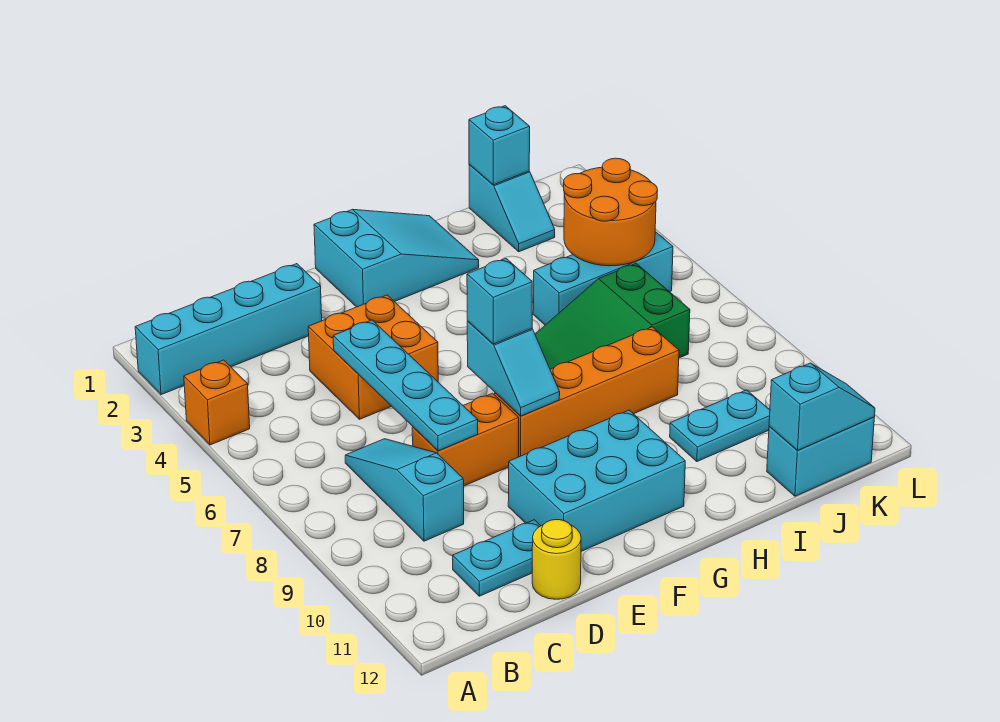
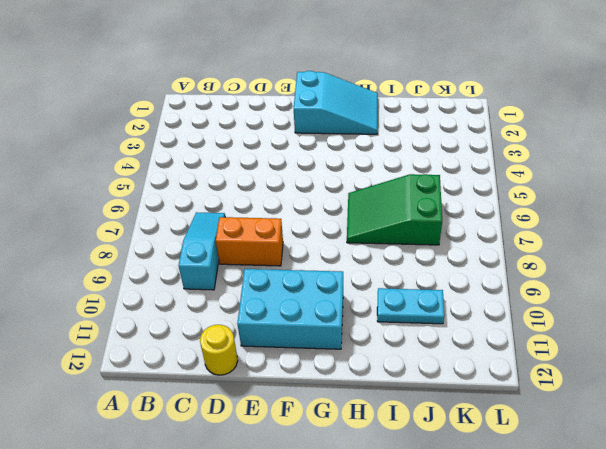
none -> cyan brick A2:D2 level 1
none -> orange brick A4 level 1
none -> cyan plate C11:D11 level 1

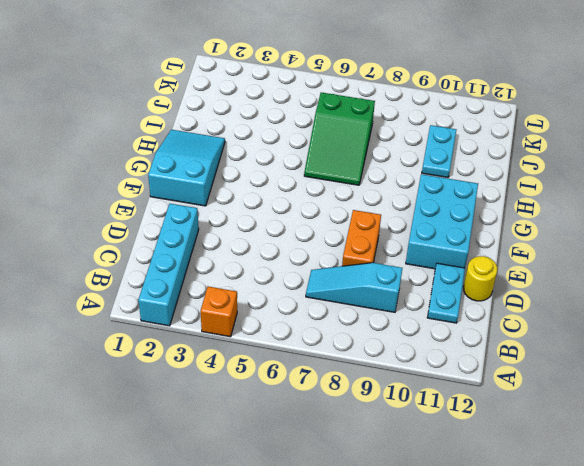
none -> orange brick D4:E5 level 1
none -> orange brick F8:I8 level 1
none -> cyan brick I5:K5 level 1

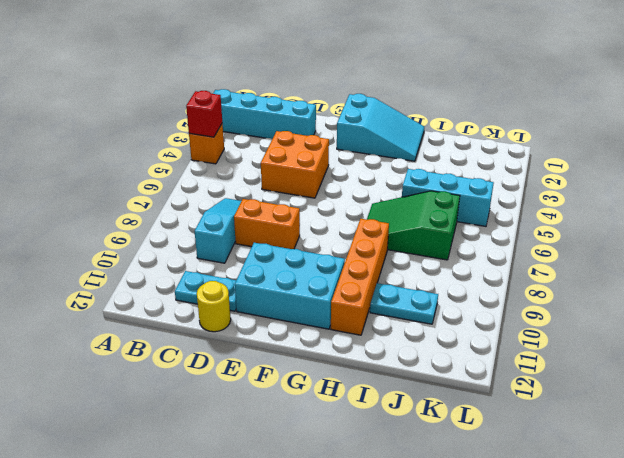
red brick A4 level 2 -> none
orange brick H8:H11 level 1 -> orange brick F8:I8 level 1
none -> cyan slope J1:J2 level 1 top 1
none -> cyan brick J12:K12 level 1
none -> cyan plate D5:D8 level 2

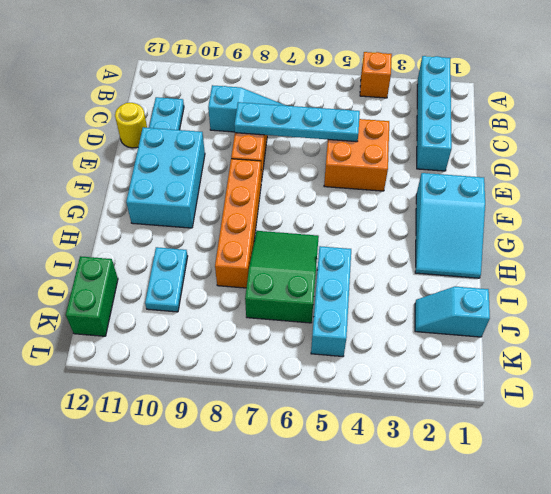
green brick J12:K12 level 1 -> cyan brick J12:K12 level 1
none -> cyan slope F7:F8 level 2 top 7
none -> cyan brick J1 level 2
none -> orange round brick J4:K5 level 2

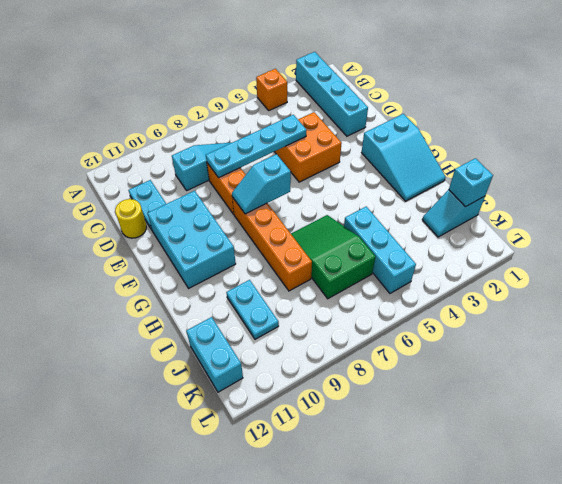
none -> orange round brick J4:K5 level 2
none -> cyan slope J12:K12 level 2 top J
none -> cyan brick F7 level 3

